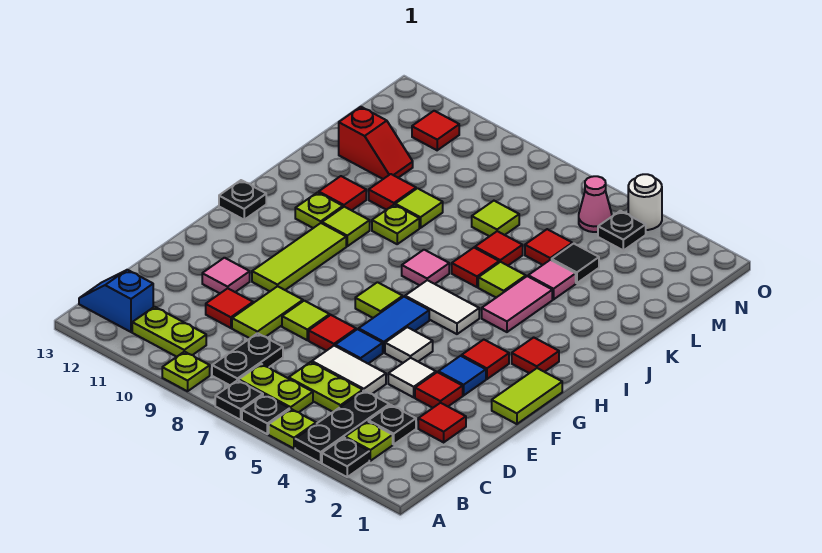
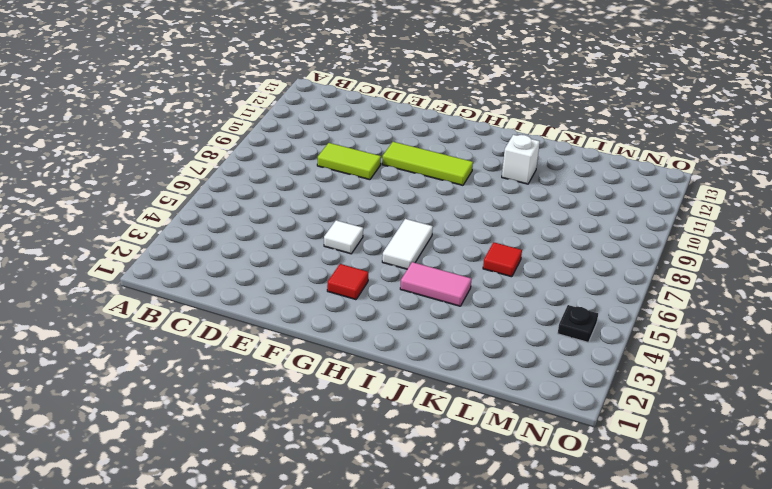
white brick J11 level 1 -> red tile J11 level 1
none -> black plate A3 level 1
none -> black plate A4:C4 level 1
none -> lime plate A5 level 1
none -> black plate A6 level 1

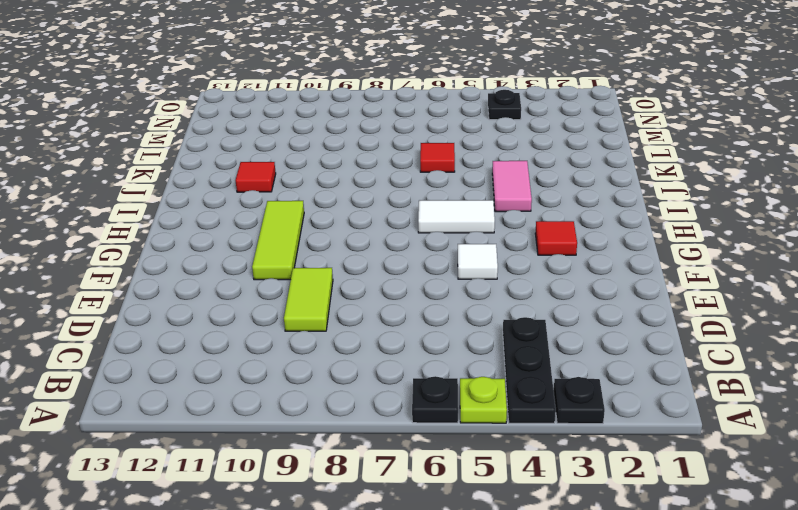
none -> black plate A7 level 1
none -> lime plate A9 level 1
none -> lime plate B3 level 1
none -> lime plate B6:B7 level 1

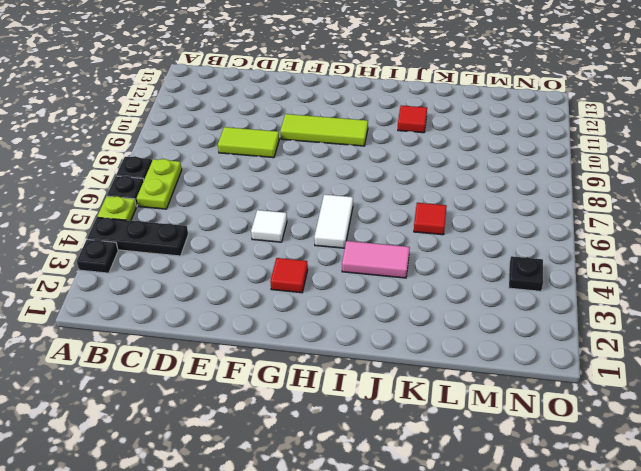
none -> lime plate A9 level 1
none -> lime plate B3 level 1
none -> black plate B8:C8 level 1
none -> lime plate B10:B11 level 1

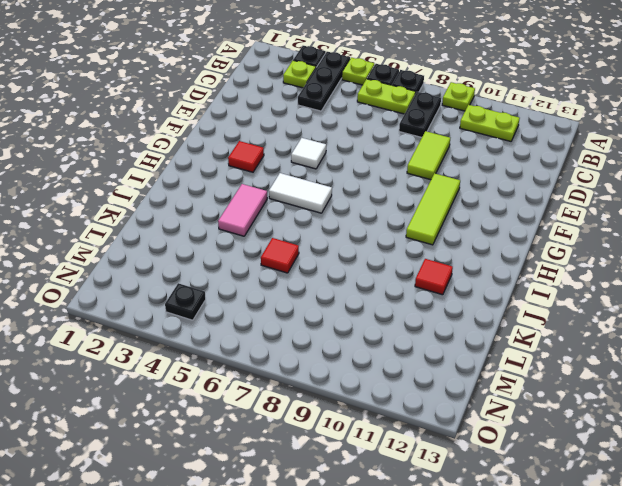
none -> blue slope B12:B13 level 1 top 12
none -> black plate C3 level 1
none -> lime plate C5:C6 level 1
none -> red tile D2 level 1

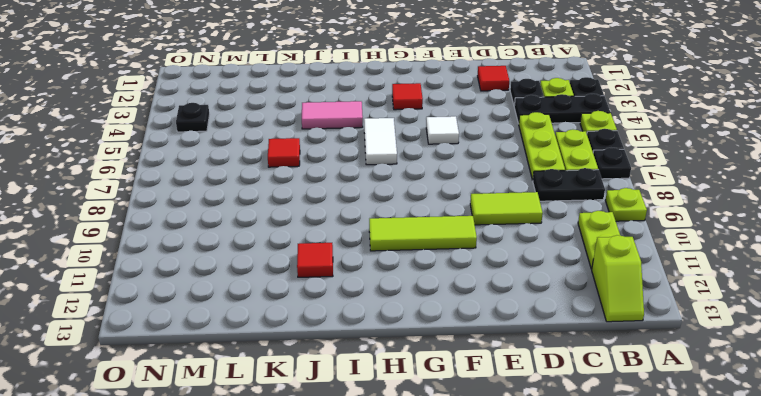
lime slope B12:B13 level 1 top 12 -> blue slope B12:B13 level 1 top 12
lime plate C5:C7 level 1 -> lime plate C5:C6 level 1
none -> white tile D5:D6 level 1
none -> red tile D10 level 1
none -> red tile E3 level 1
none -> white tile E4 level 1

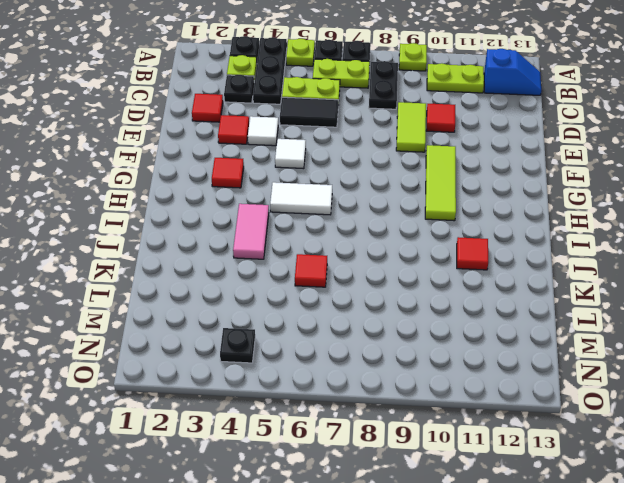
black tile D5:D6 level 1 -> white tile D5:D6 level 1
none -> blue tile E6 level 1
none -> red tile E7 level 1
none -> lime tile E8 level 1
none -> pink tile E11 level 1

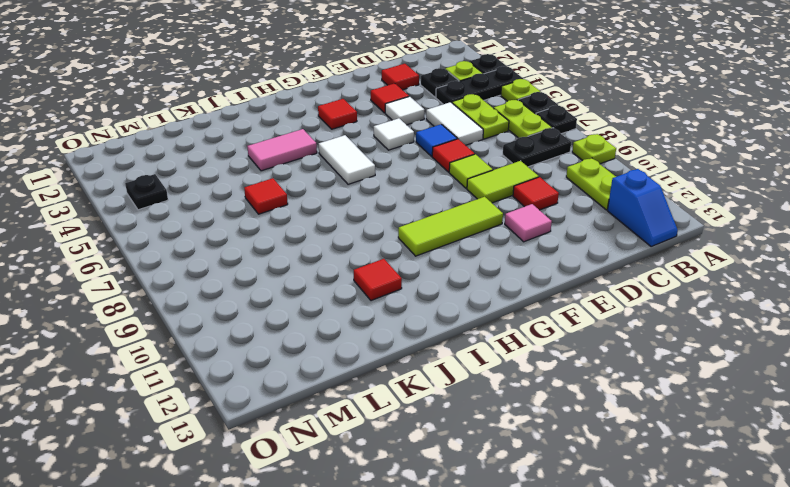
none -> lime tile F1:G1 level 1
none -> blue tile F3 level 1
none -> blue tile F6:G6 level 1
none -> lime tile G7 level 1

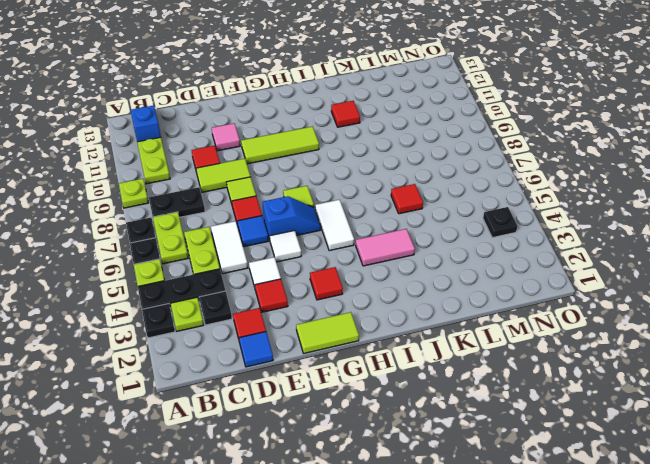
blue tile D1 level 1 -> blue tile F3 level 1
blue slope F6:G6 level 1 top F -> blue tile F6:G6 level 1
none -> red tile H2 level 1
none -> black plate H13 level 1
none -> pink tile I7 level 1
none -> lime tile I10 level 1

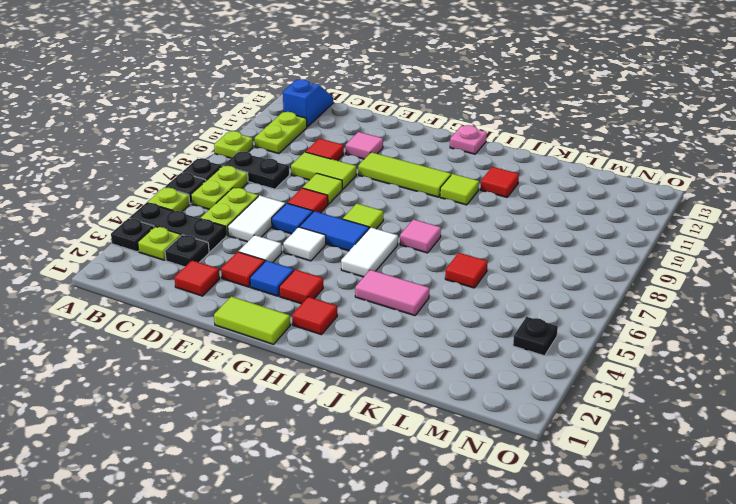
pink plate H13 level 1 -> black plate H13 level 1
none -> lime plate I11 level 1
none -> lime tile J5 level 1
none -> red tile J6 level 1
none -> lime plate J9 level 1

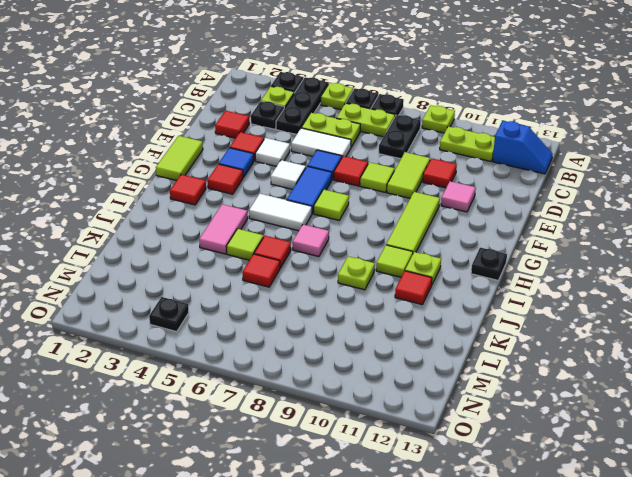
none -> pink tile K4 level 1
none -> lime tile K9 level 1
none -> red tile K10 level 1
none -> black tile L4 level 1

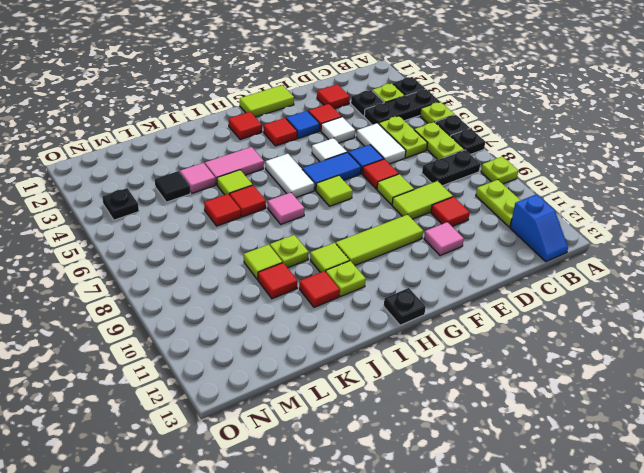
none -> red tile L5 level 1
none -> lime tile L7 level 1
none -> red slope L11:L12 level 1 top 12
none -> pink cone N5 level 1

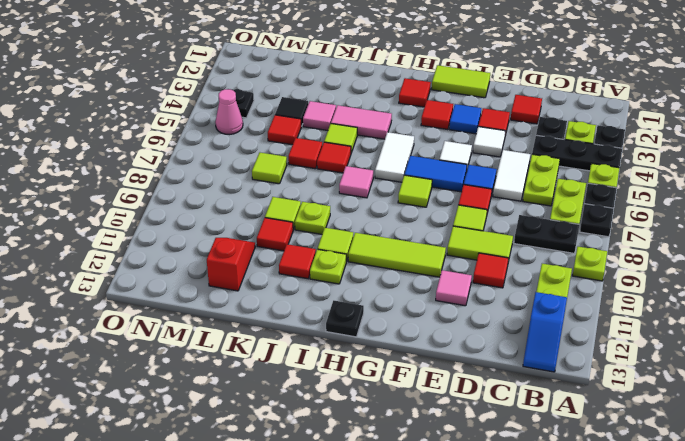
none -> red tile N11 level 1
none -> white round brick O4 level 1

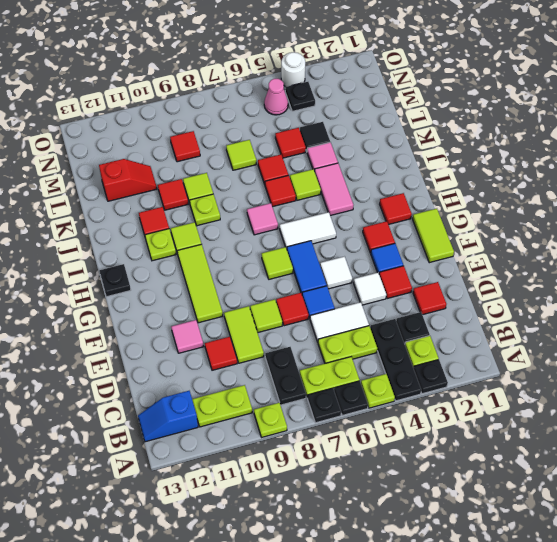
red tile M9 level 1 -> red tile N11 level 1

